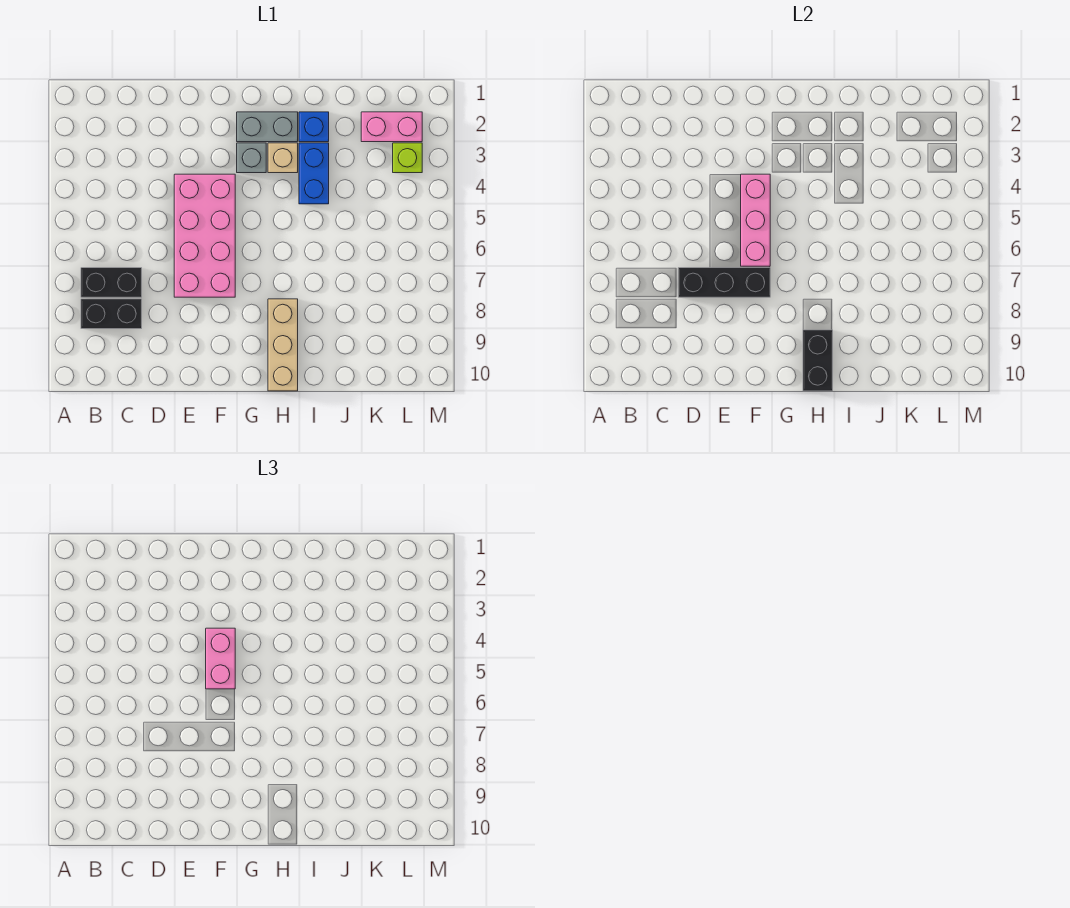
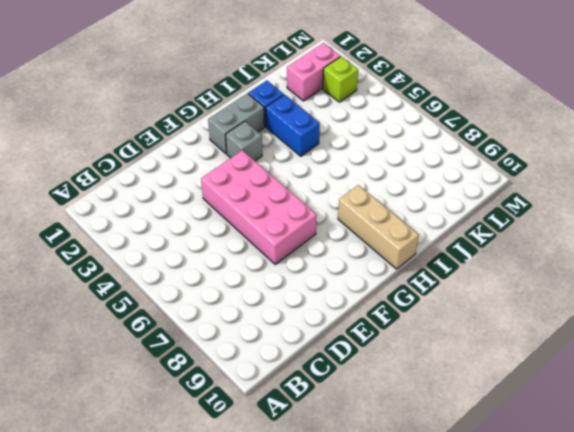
none -> black brick B7:C7 level 1
none -> black brick B8:C8 level 1
none -> tan brick H3 level 1

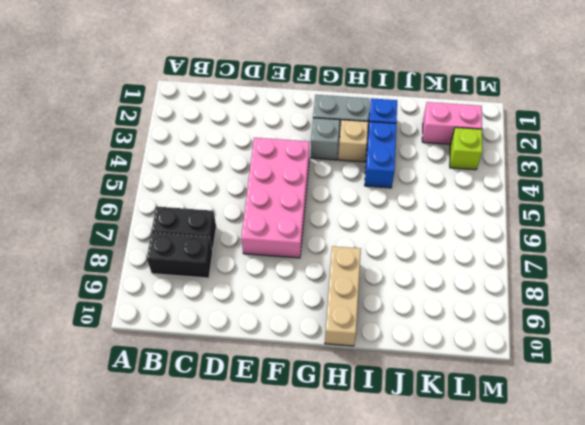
none -> black brick D7:F7 level 2
none -> pink brick F4:F6 level 2
none -> black brick H9:H10 level 2

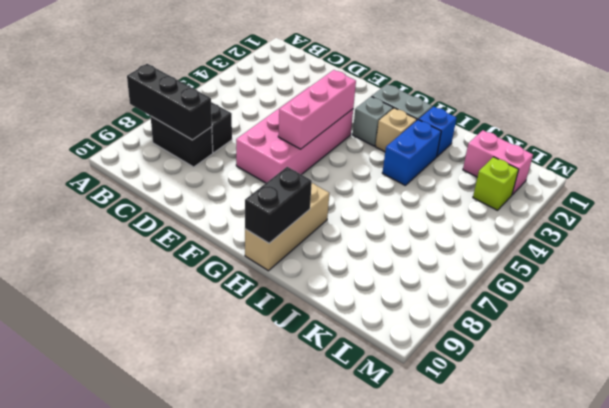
black brick A8:C8 level 2 -> black brick D7:F7 level 2
none -> pink brick F4:F5 level 3

